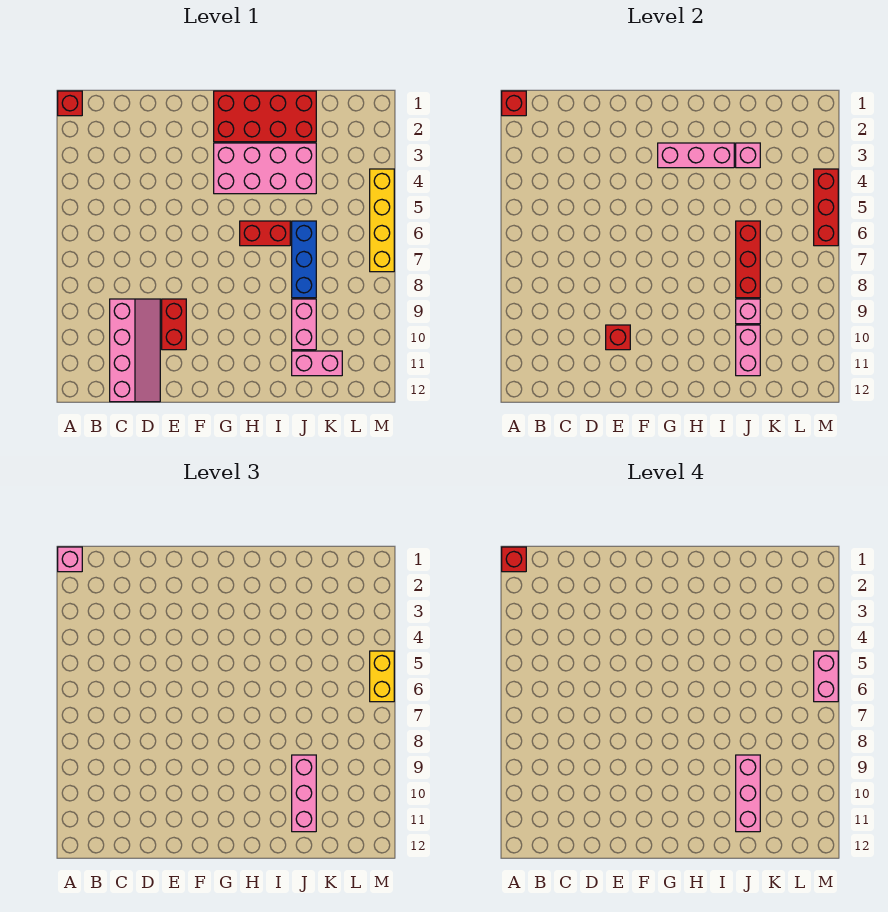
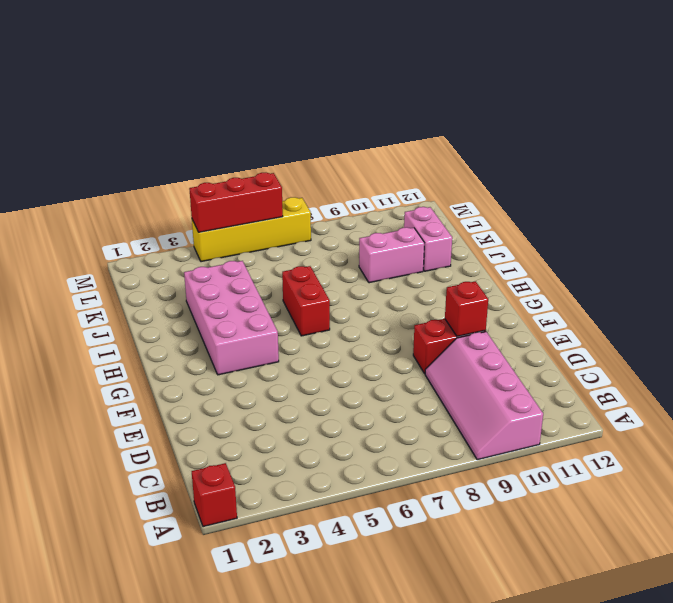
pink slope A9:D10 level 1 top 10 -> pink slope C9:D12 level 1 top C
none -> red brick G1:J2 level 1
none -> blue brick J6:J8 level 1
none -> red brick A1 level 2

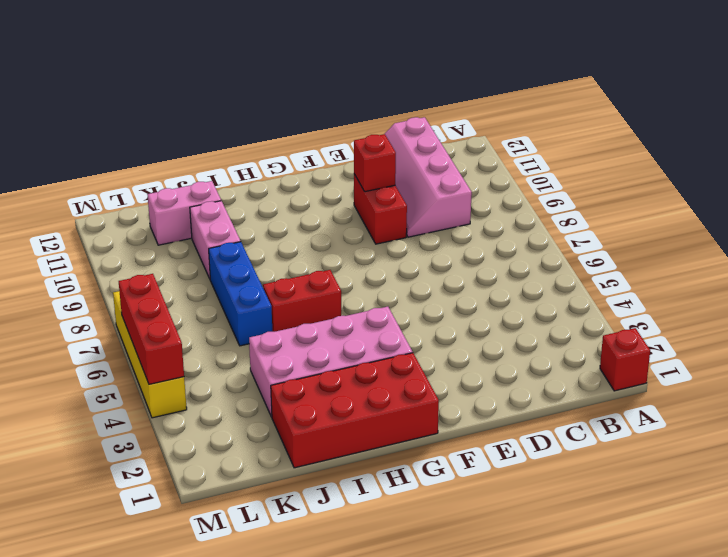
none -> red brick A1 level 2
none -> pink brick G3:I3 level 2
none -> pink brick J3 level 2

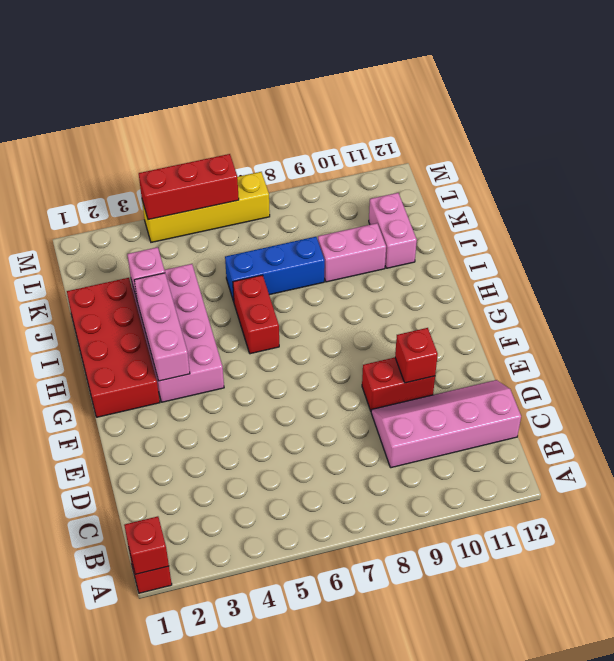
none -> red brick J6:J8 level 2
none -> pink brick J9 level 2
none -> pink brick J10:J11 level 2

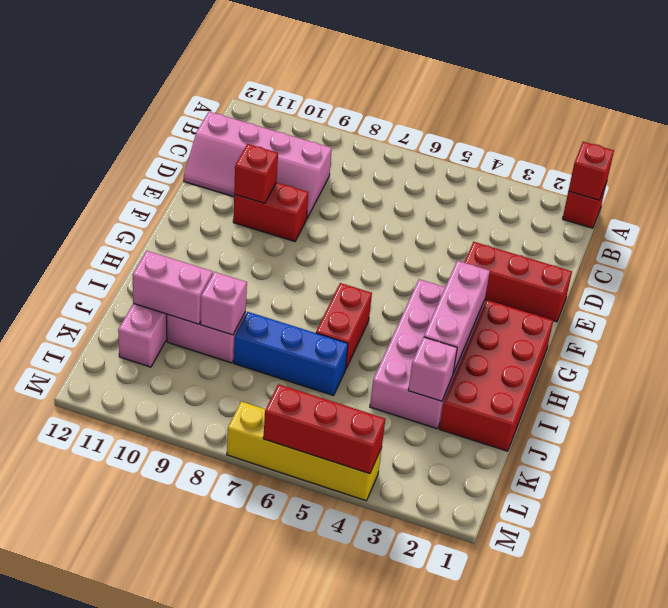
red brick E1:E3 level 1 -> red brick J6:J8 level 2
none -> pink brick A1 level 3
none -> pink brick J9:J11 level 3
none -> yellow brick M5:M6 level 3

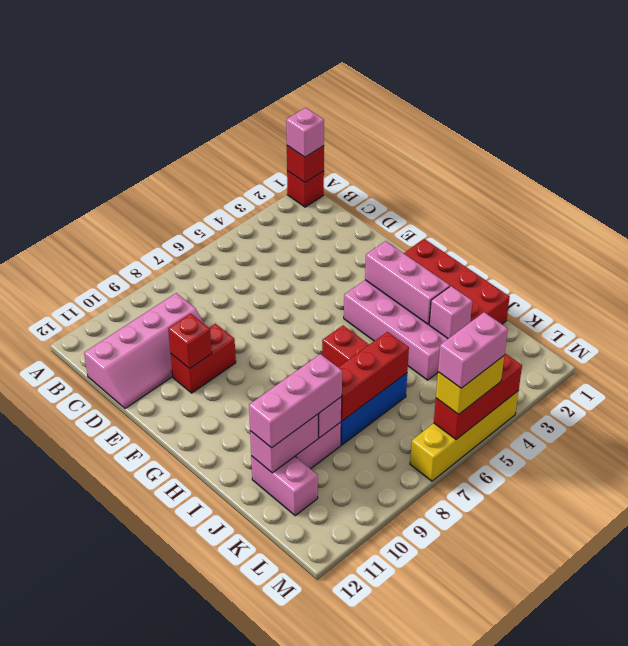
none -> red brick A1 level 4
none -> pink brick J9:J11 level 4

